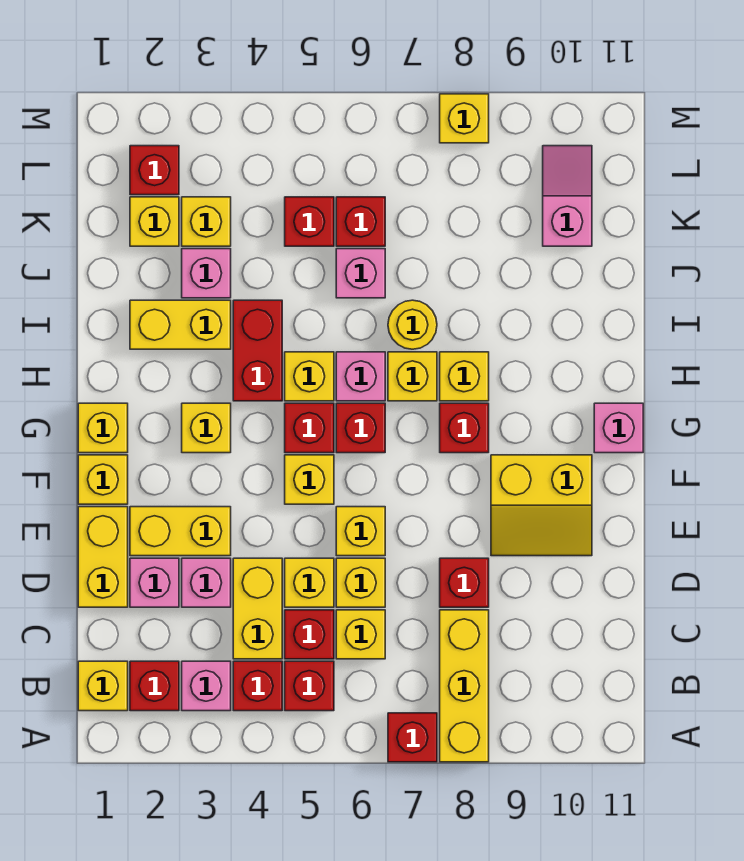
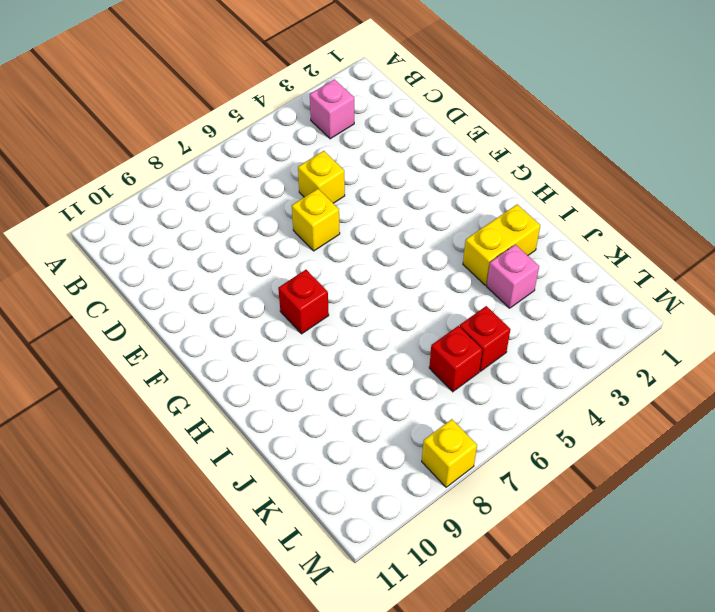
none -> red brick A7 level 1
none -> yellow brick A8:C8 level 1
none -> yellow brick B1 level 1
none -> red brick B2 level 1

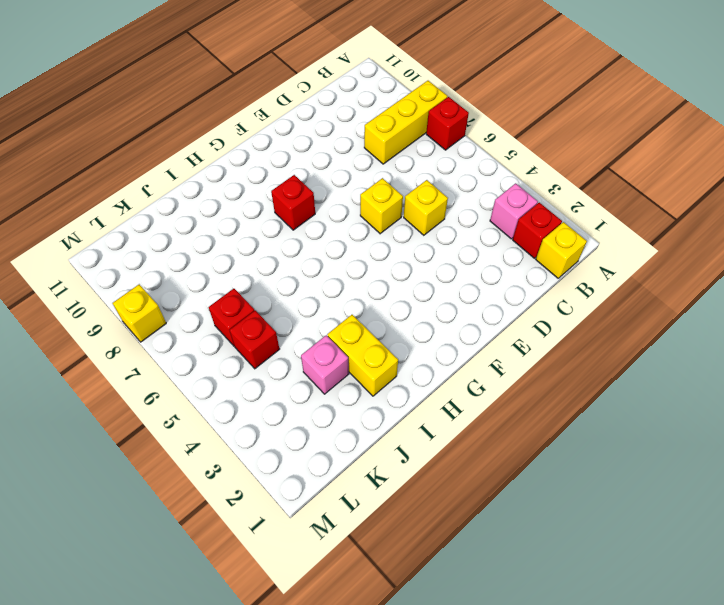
none -> red brick B4 level 1
none -> red brick B5 level 1
none -> yellow brick C4:D4 level 1
none -> red brick C5 level 1

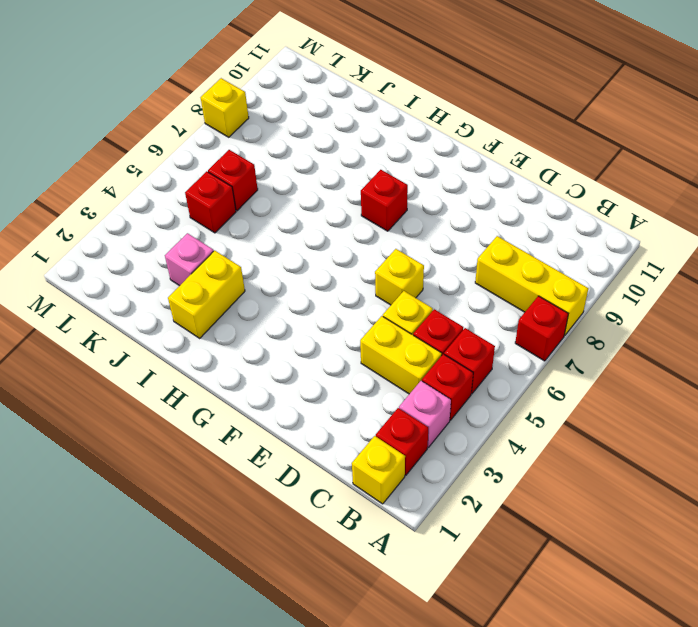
none -> yellow brick C6 level 1
none -> yellow brick D1:E1 level 1
none -> pink brick D2 level 1
none -> pink brick D3 level 1

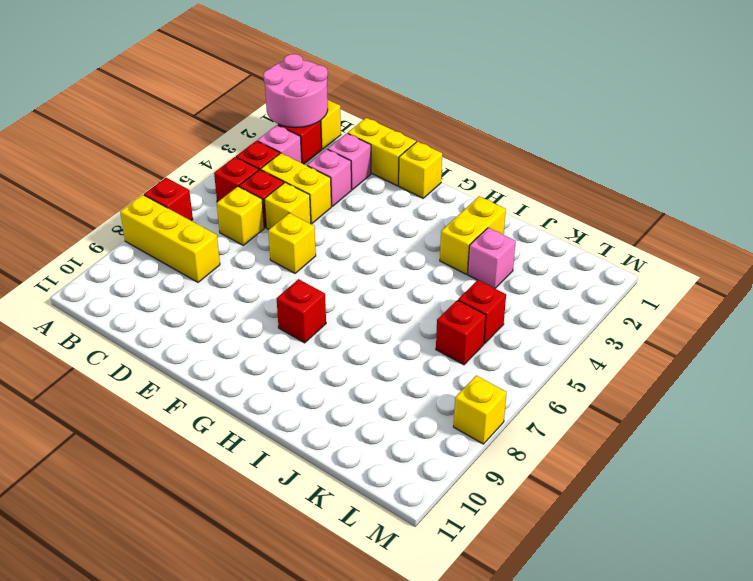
pink round brick A1:B2 level 2 -> none
none -> yellow brick D6 level 1
none -> red brick D8 level 1
none -> yellow brick E2:E3 level 1
none -> yellow slope E9:F10 level 1 top F

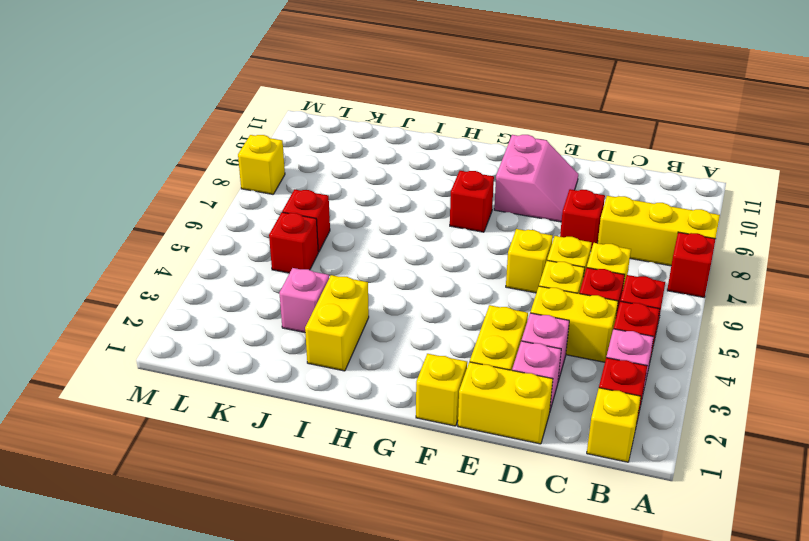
pink slope E9:F10 level 1 top F -> yellow slope E9:F10 level 1 top F
none -> yellow brick F5 level 1
none -> yellow brick G1 level 1
none -> yellow brick G3 level 1
none -> red brick G5 level 1

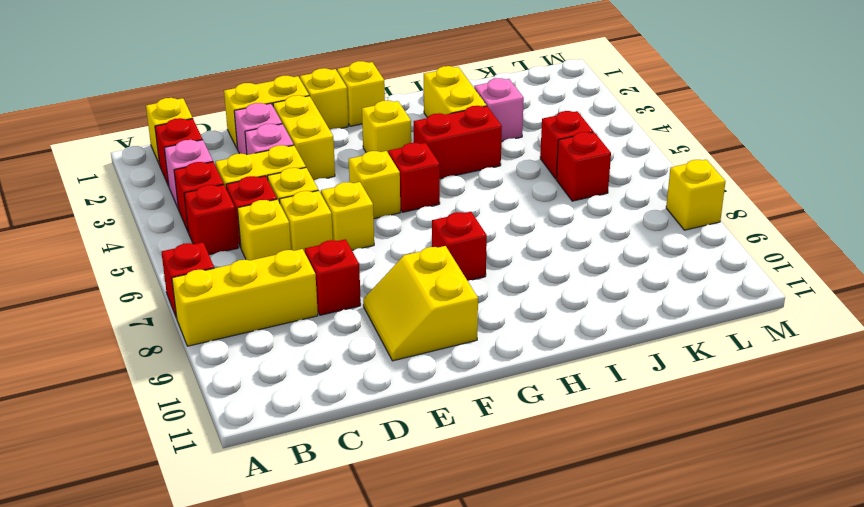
none -> red brick G6 level 1
none -> pink brick G11 level 1
none -> yellow brick H5 level 1
none -> pink brick H6 level 1

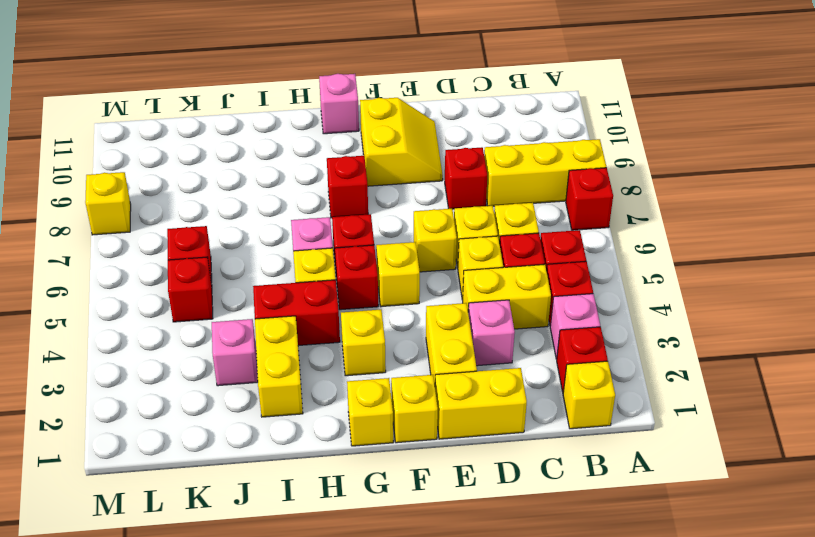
none -> pink brick D2 level 1
none -> yellow brick H7 level 1
none -> yellow brick H8 level 1
none -> yellow round brick I7 level 1

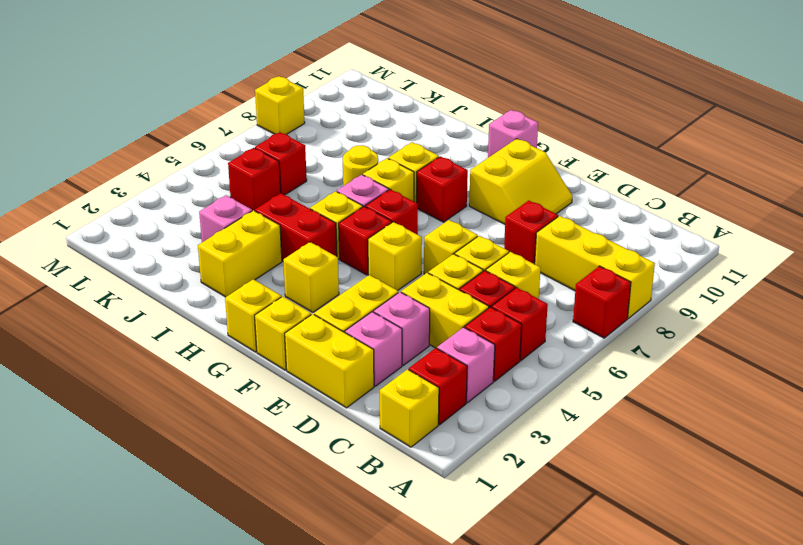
none -> pink brick J6 level 1
none -> yellow brick K2 level 1
none -> yellow brick K3 level 1
none -> pink slope K10:L10 level 1 top K

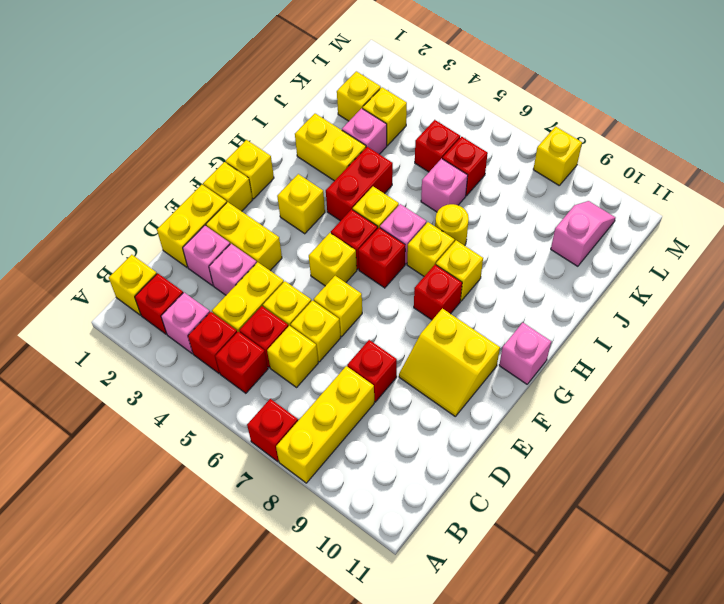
none -> red brick L2 level 1

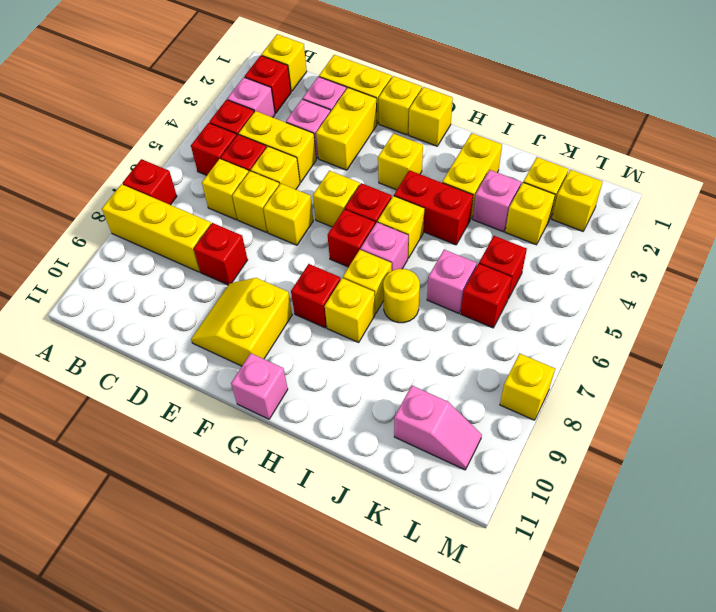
yellow brick L2 level 1 -> red brick L2 level 1

